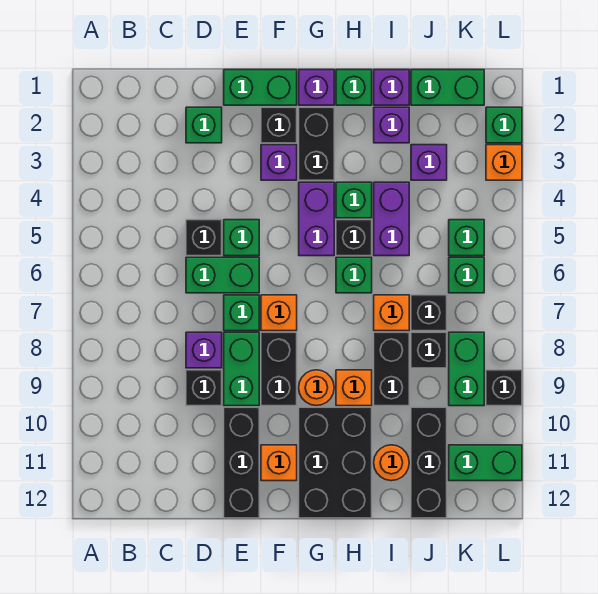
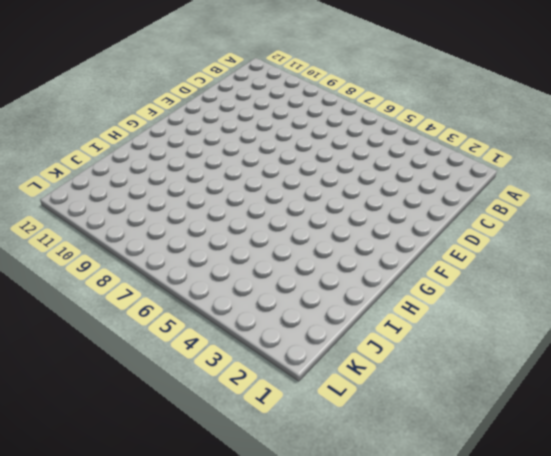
none -> green brick D2 level 1
none -> black brick D5 level 1
none -> green brick D6:E6 level 1
none -> purple brick D8 level 1

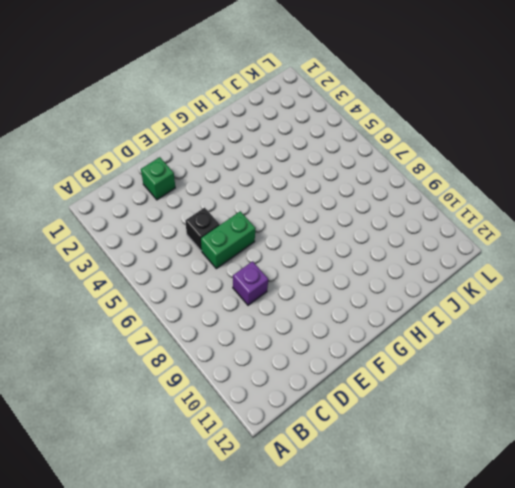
none -> black brick D9 level 1
none -> green brick E1:F1 level 1
none -> green brick E5 level 1
none -> green brick E7 level 1

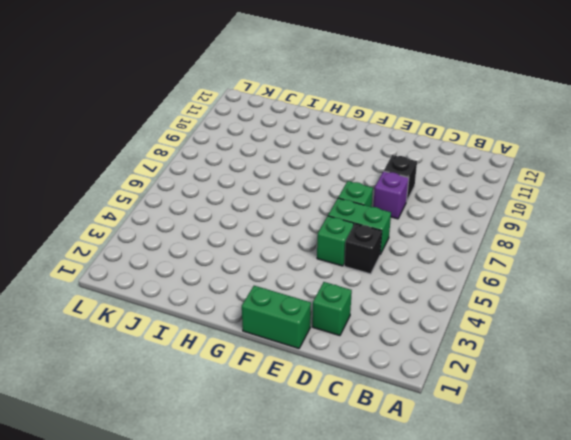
none -> green brick E8:E9 level 1
none -> black brick E10:E12 level 1
none -> black brick F2 level 1
none -> purple brick F3 level 1

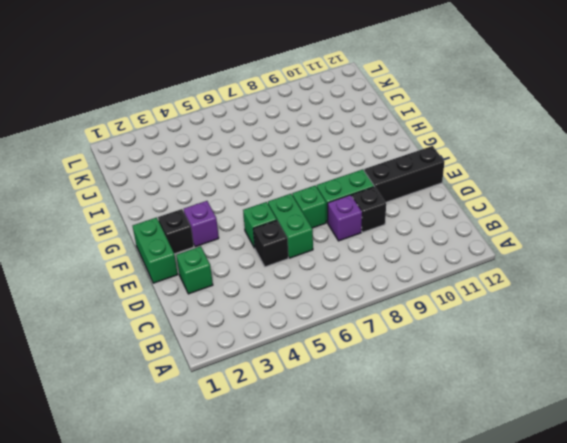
none -> orange brick F7 level 1
none -> black brick F8:F9 level 1
none -> orange brick F11 level 1
none -> purple brick G1 level 1

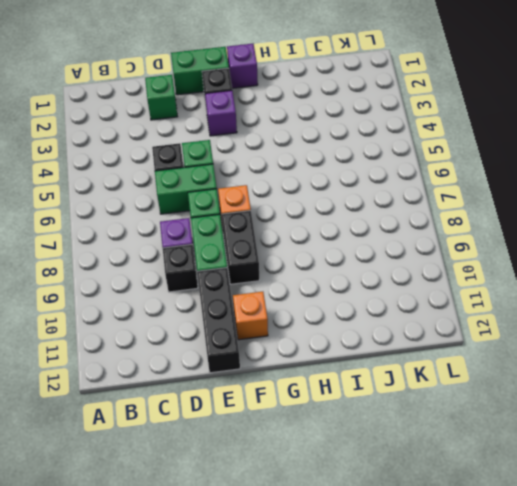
none -> black brick G2:G3 level 1
none -> purple brick G4:G5 level 1
none -> orange round brick G9 level 1
none -> black brick G10:H12 level 1

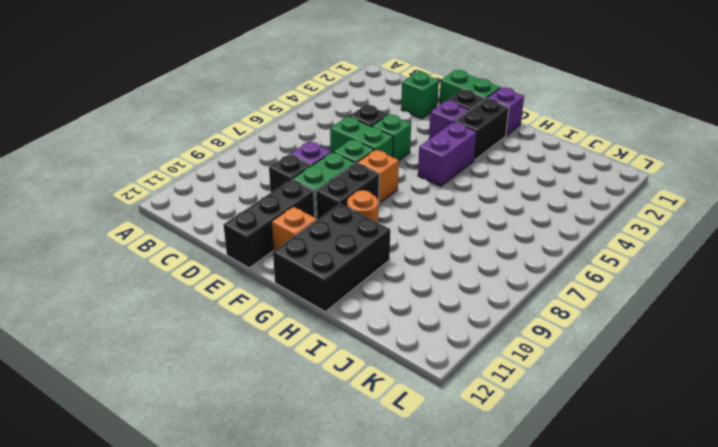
none -> green brick H1 level 1
none -> green brick H4 level 1
none -> black brick H5 level 1
none -> green brick H6 level 1

